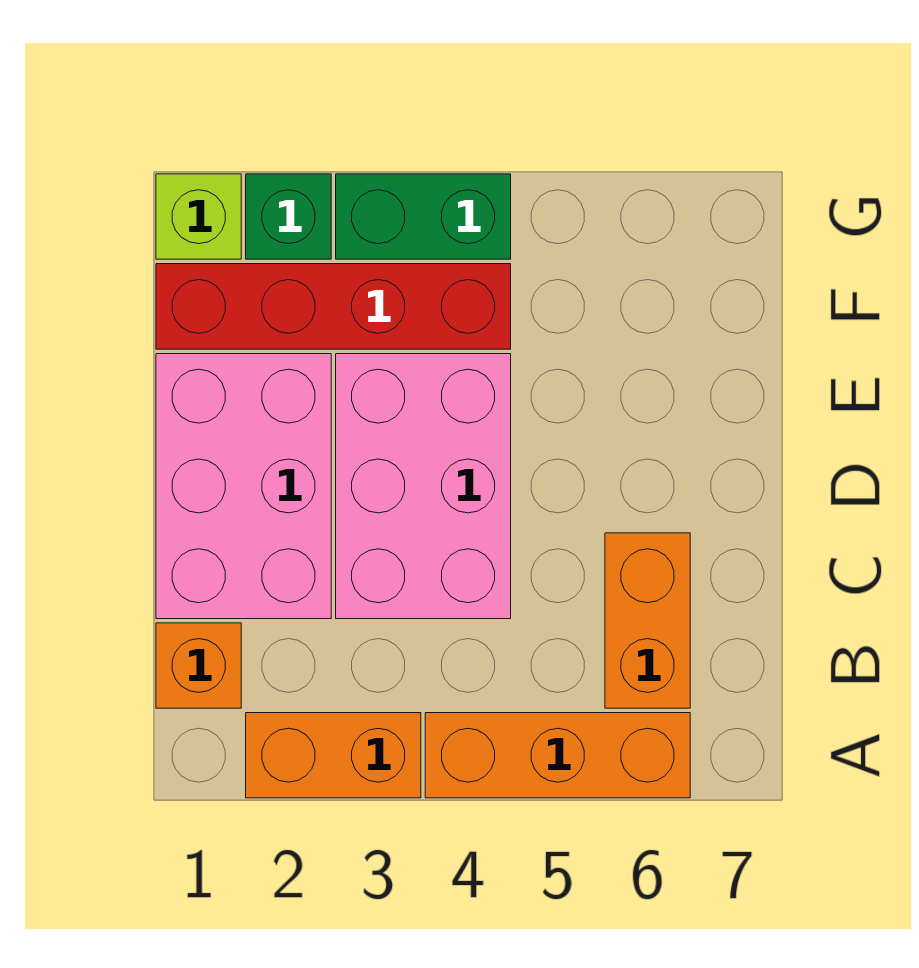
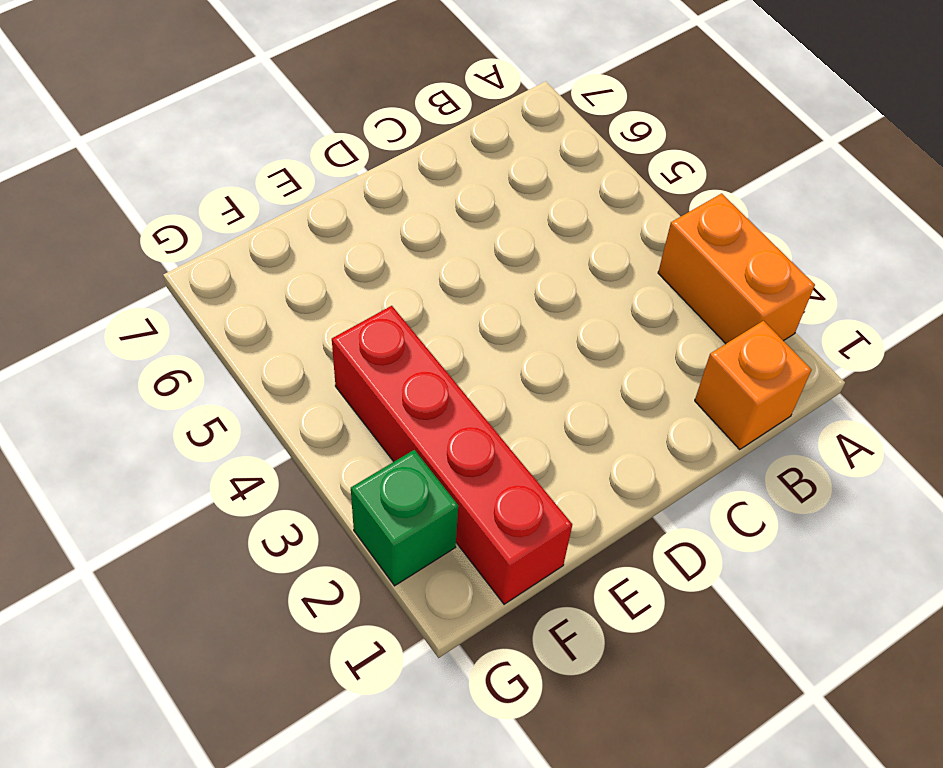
none -> orange brick A4:A6 level 1
none -> orange brick B6:C6 level 1

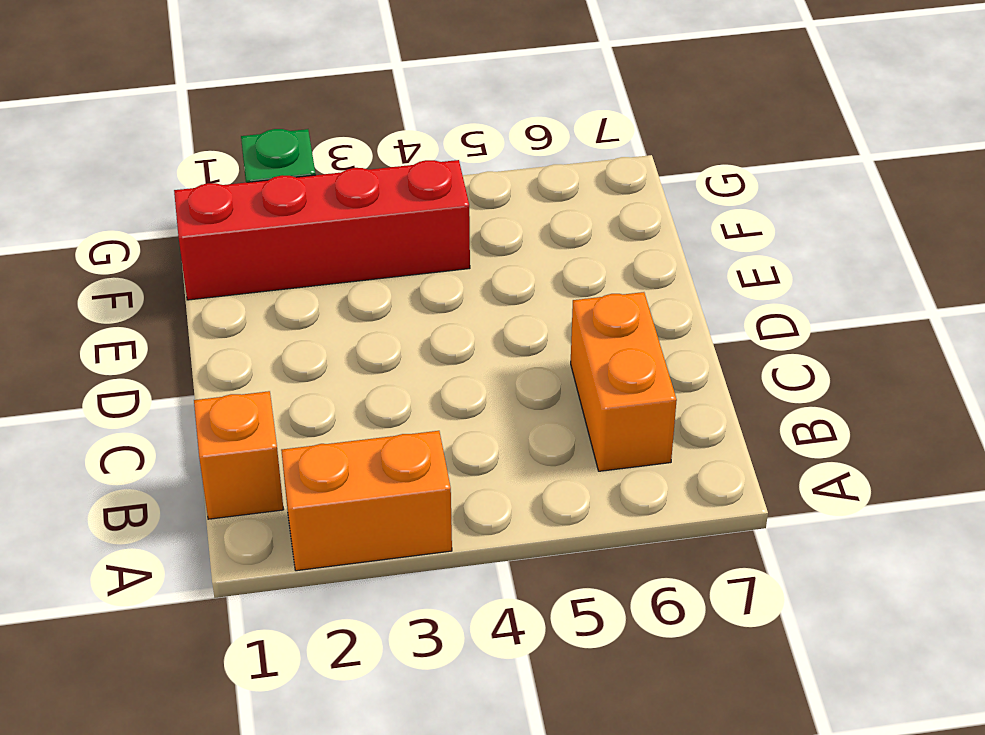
none -> orange brick A4:A6 level 1
none -> pink brick C1:E2 level 1

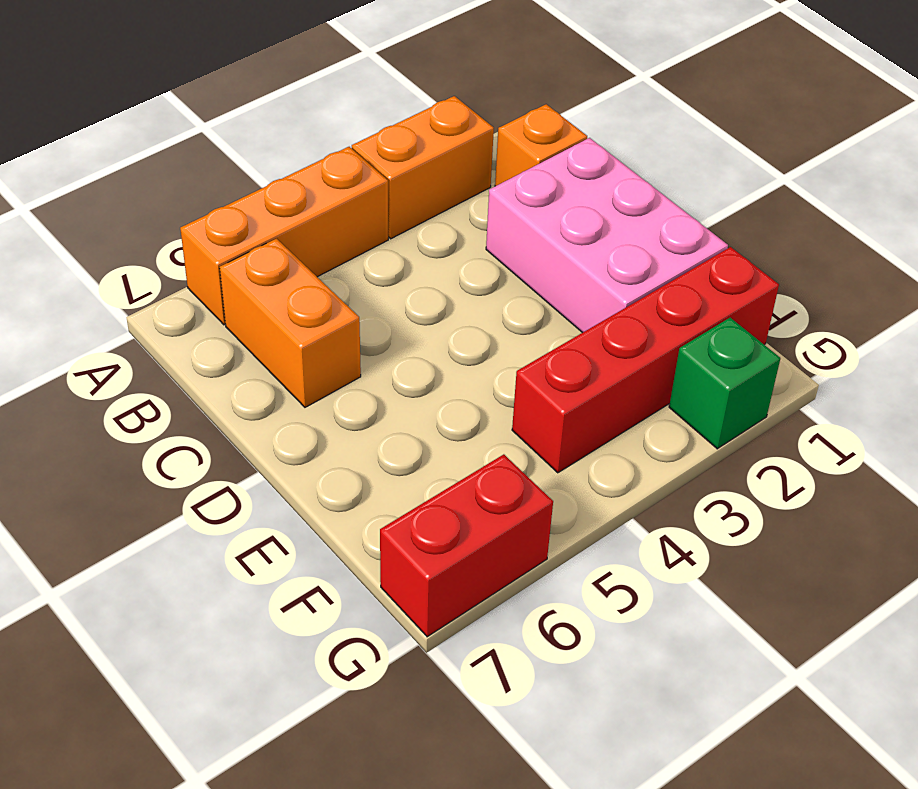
red brick G6:G7 level 1 -> none
none -> pink brick C3:E4 level 1
none -> lime brick G1 level 1

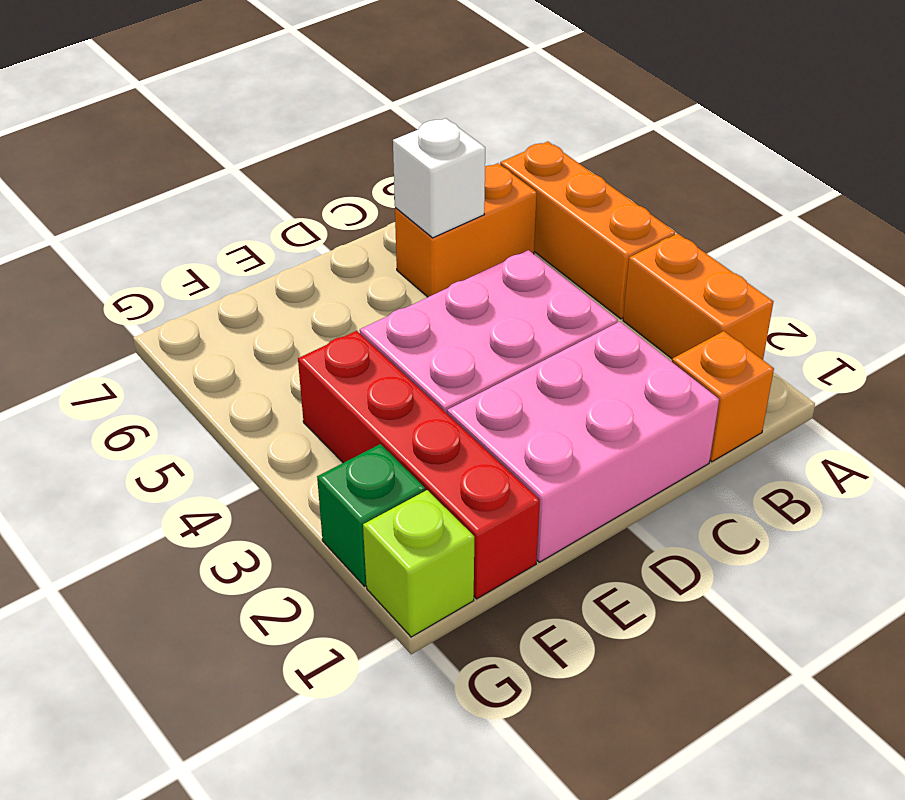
white brick C6 level 2 -> none
none -> green brick G3:G4 level 1

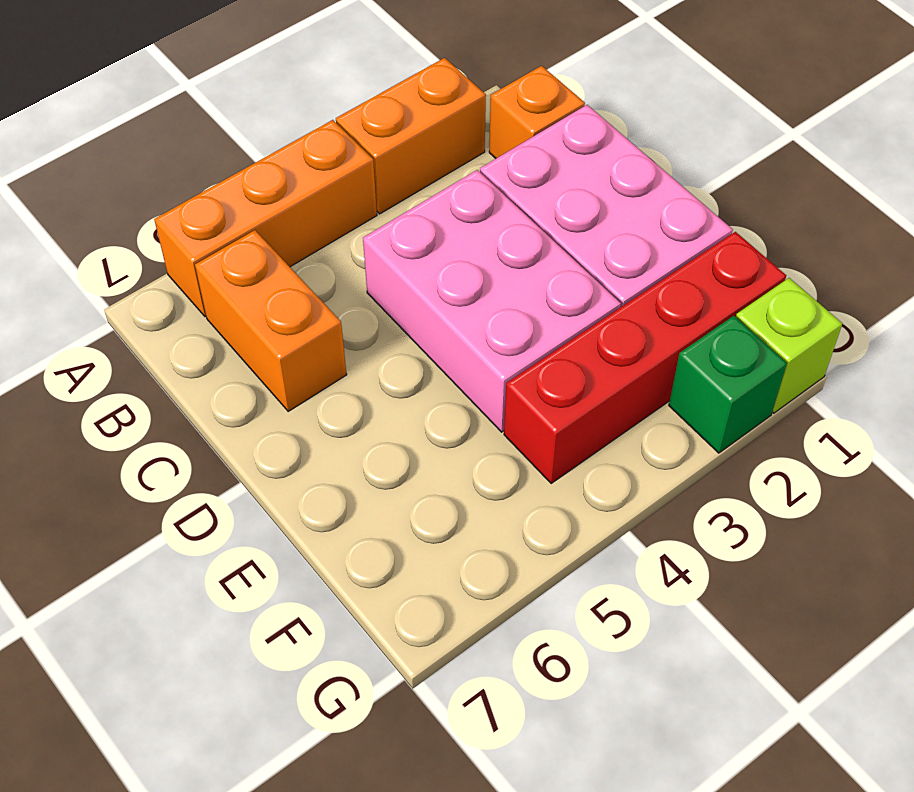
none -> green brick G3:G4 level 1

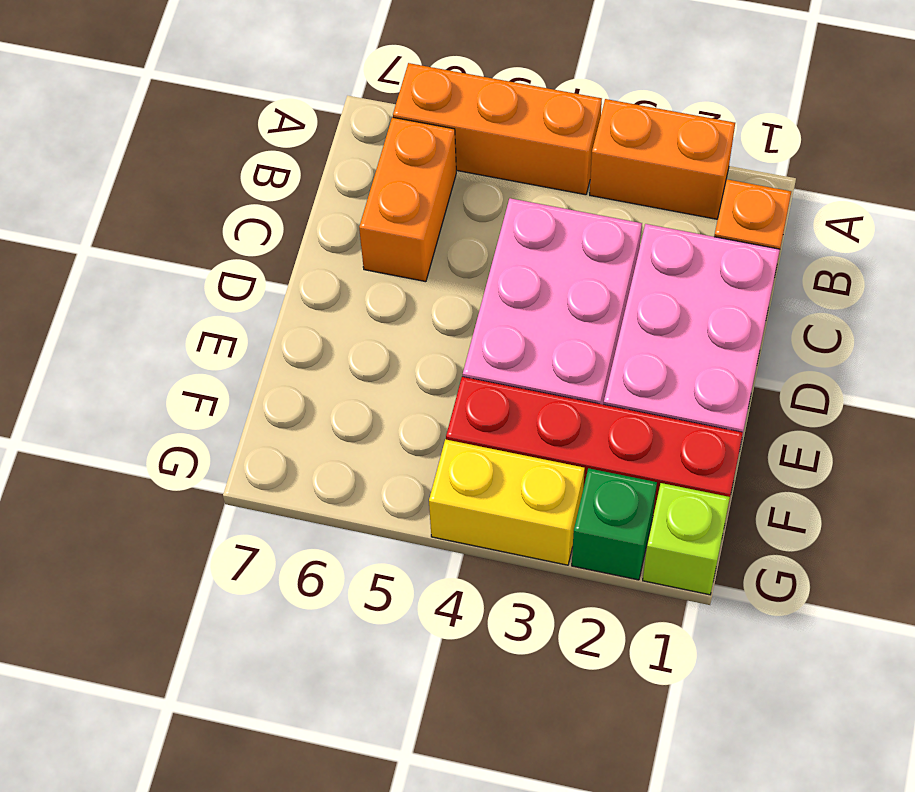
yellow brick G3:G4 level 1 -> green brick G3:G4 level 1

